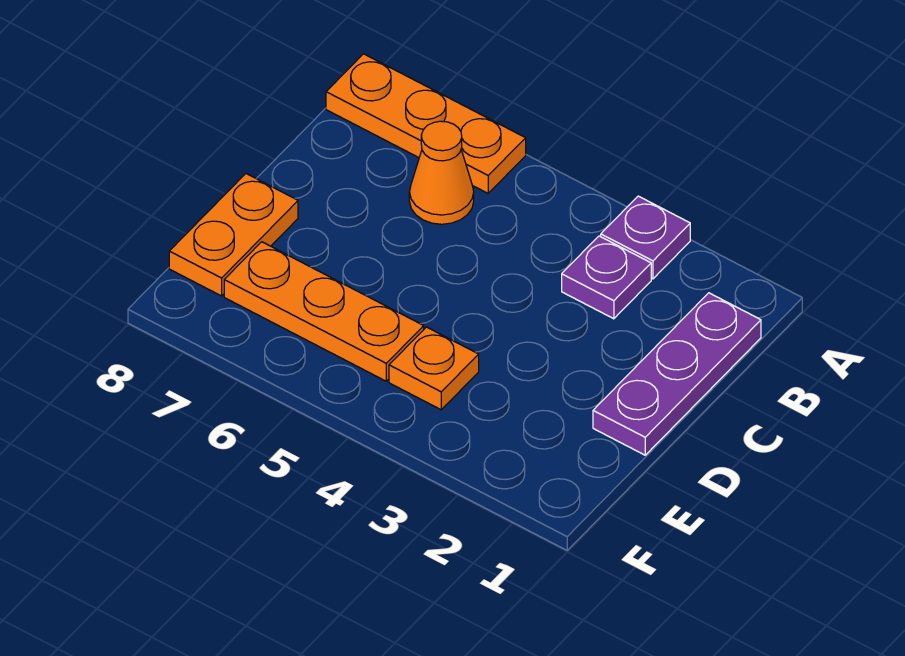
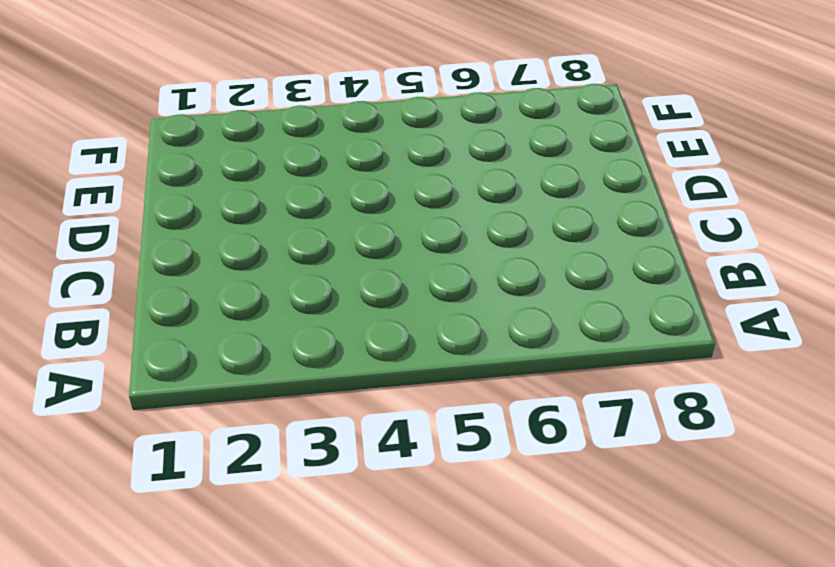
none -> purple plate A3 level 1
none -> orange plate A6:A8 level 1

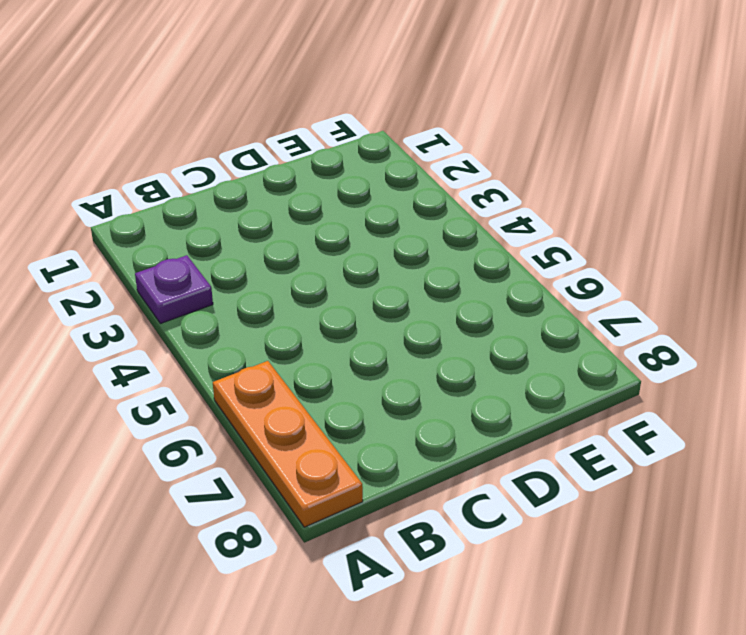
none -> purple plate B1:D1 level 1
none -> purple plate B3 level 1

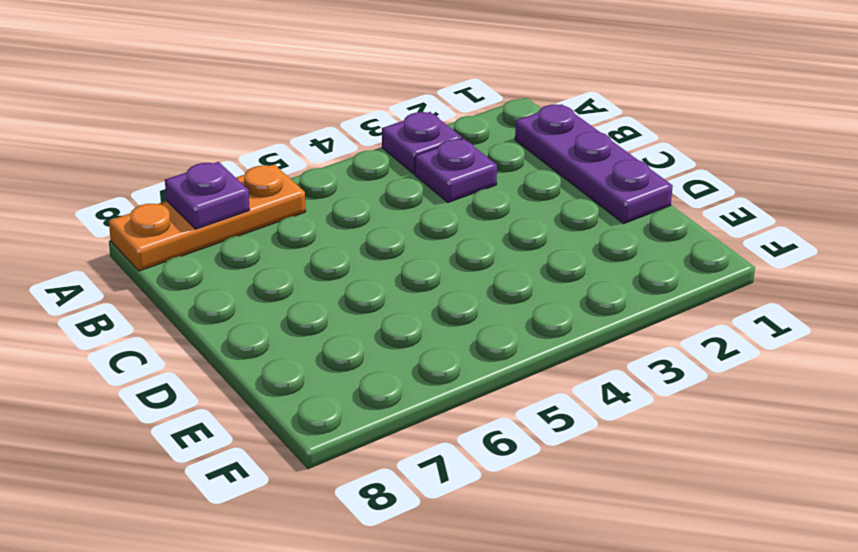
purple plate A7 level 2 -> none
none -> orange cone B6 level 1
none -> orange plate D8:E8 level 1

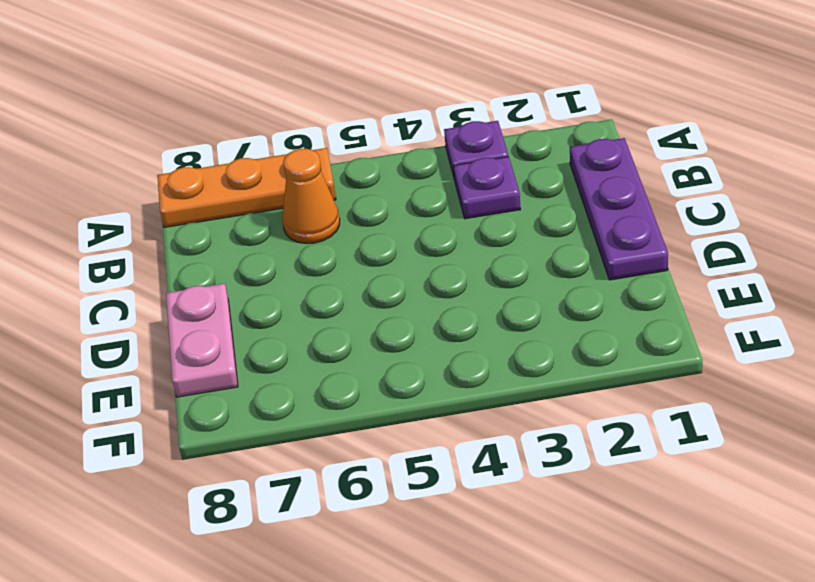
pink plate D8:E8 level 1 -> orange plate D8:E8 level 1
none -> orange plate E4 level 1
none -> orange plate E5:E7 level 1

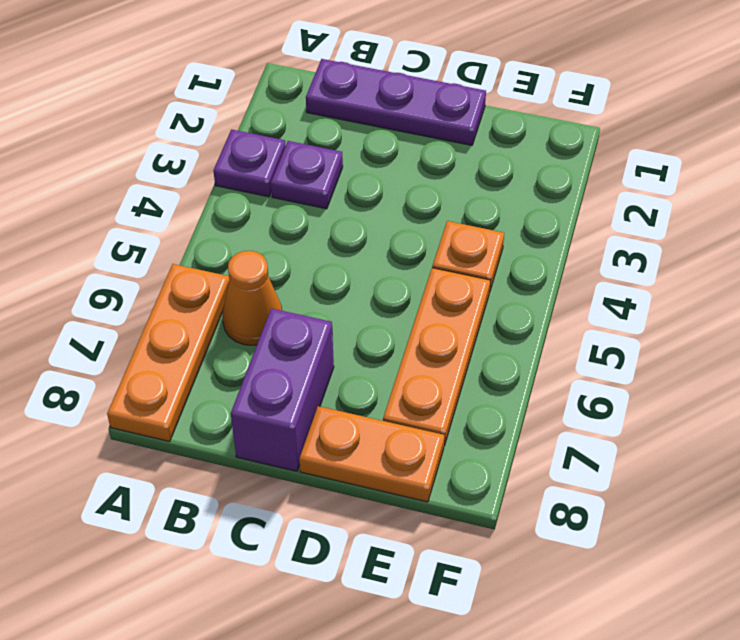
purple brick C7:C8 level 1 -> none

